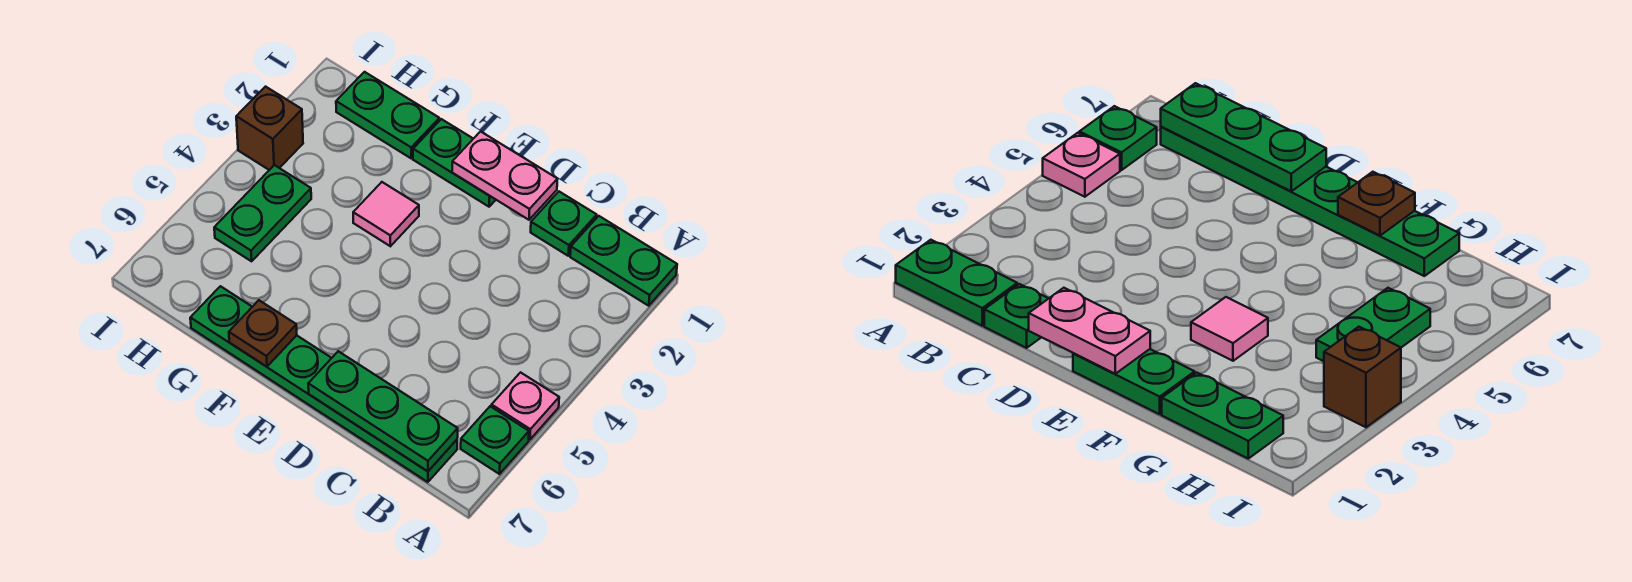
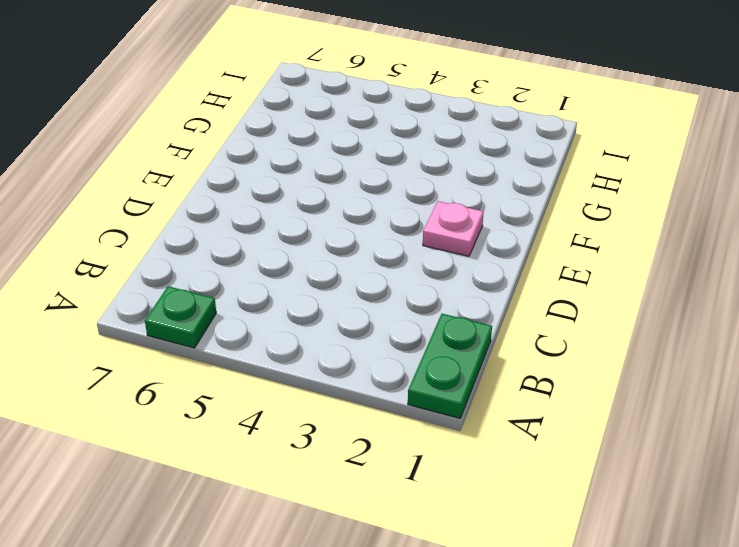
pink plate E2 level 1 -> pink plate A5 level 1
none -> green plate B7:G7 level 1
none -> green plate C1 level 1
none -> green plate E1:F1 level 1

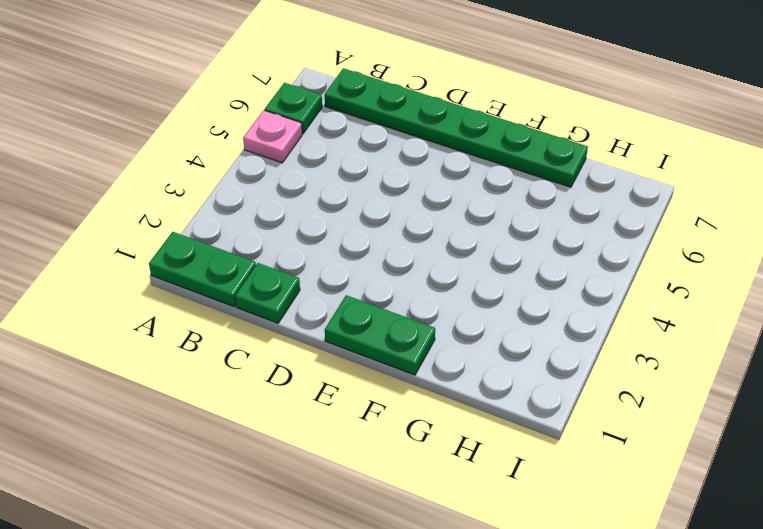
none -> pink tile F3 level 1
none -> green plate G1:H1 level 1
none -> green plate H4:H5 level 1

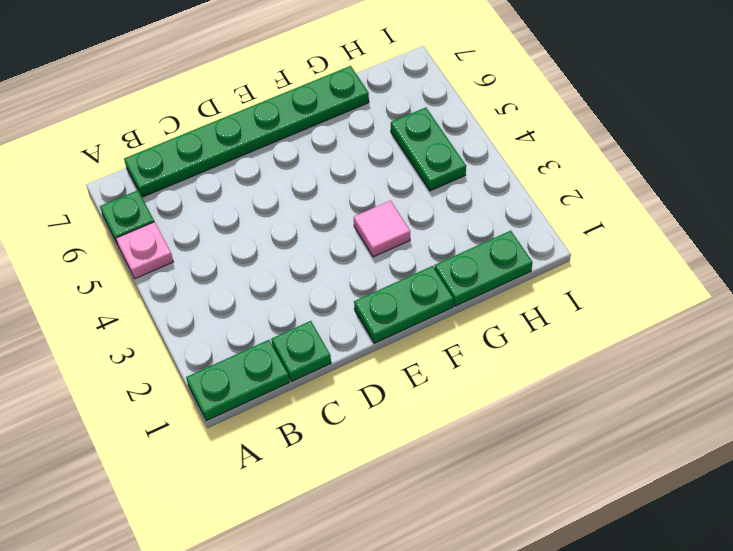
none -> brown brick I3 level 1
none -> green plate B7:D7 level 2
none -> pink plate D1:E1 level 2

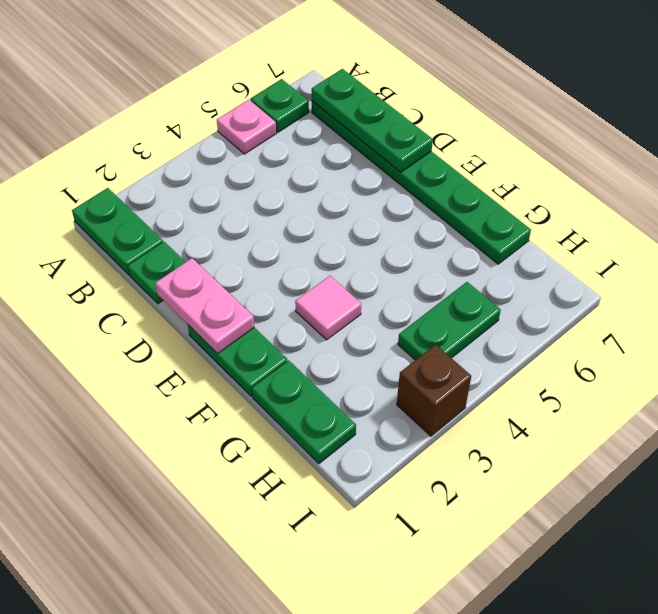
none -> brown plate F7 level 2

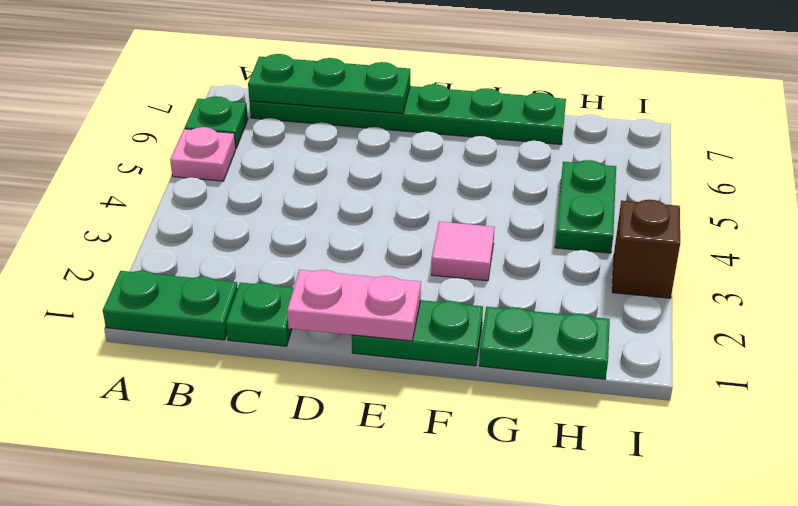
none -> brown plate F7 level 2

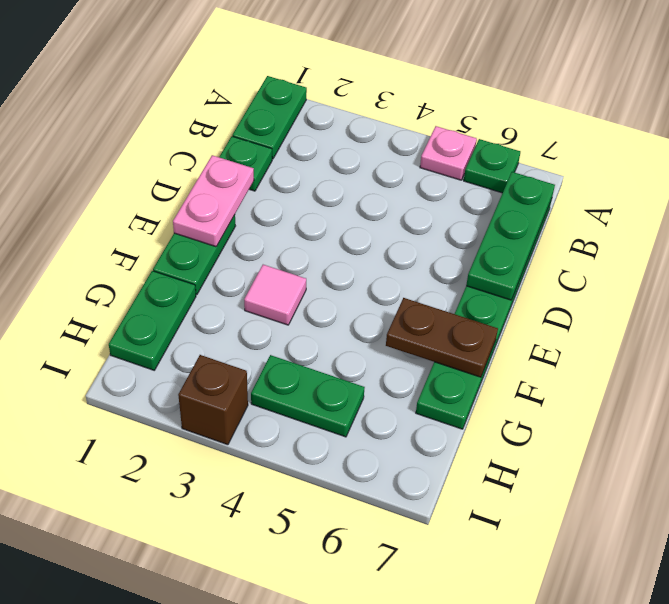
brown plate F6:F7 level 2 -> brown plate F7 level 2

